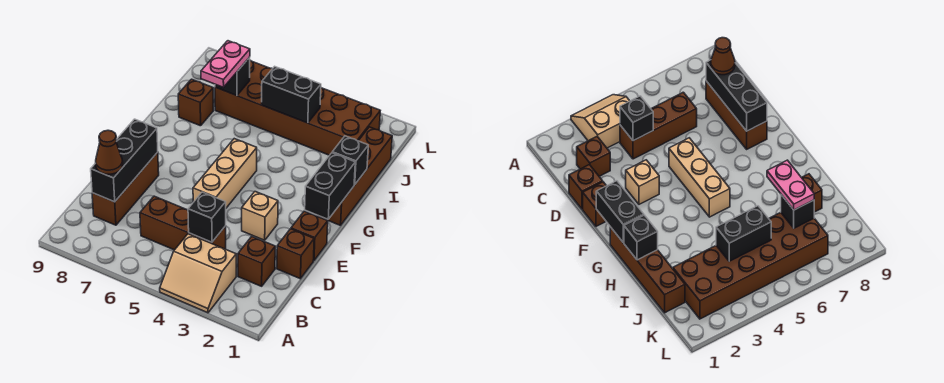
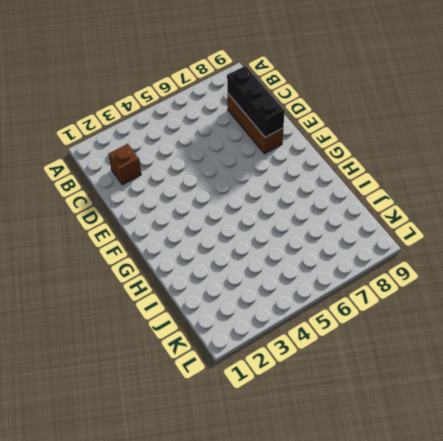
none -> tan slope A3:B4 level 1 top B
none -> brown brick C4:C6 level 1
none -> brown brick D1 level 1

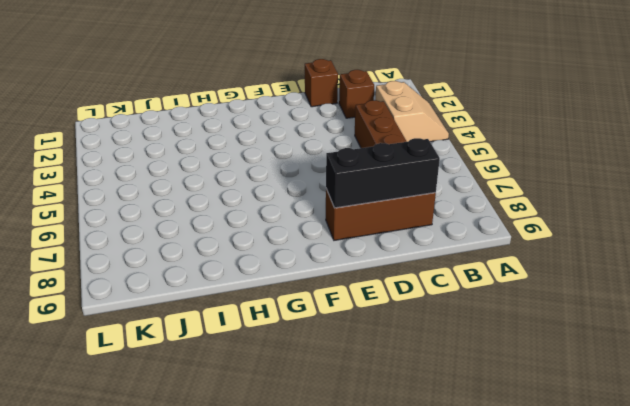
none -> brown brick E1 level 1
none -> tan brick E3 level 1
none -> tan brick E5:G5 level 1

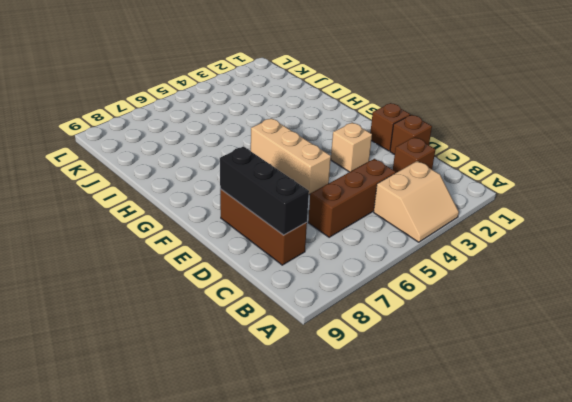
none -> brown brick G1:J1 level 1
none -> brown brick I8 level 1
none -> brown brick J2:K7 level 1

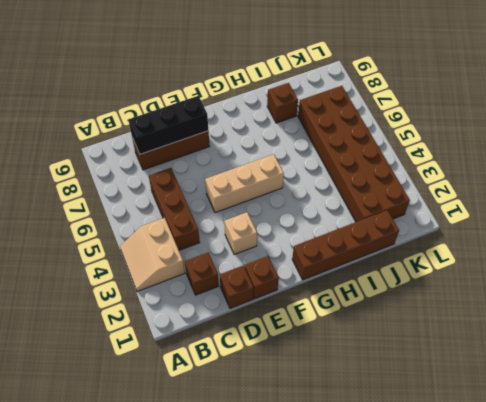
none -> black brick C4 level 2
none -> black brick F1:G1 level 2
none -> black brick H1 level 2

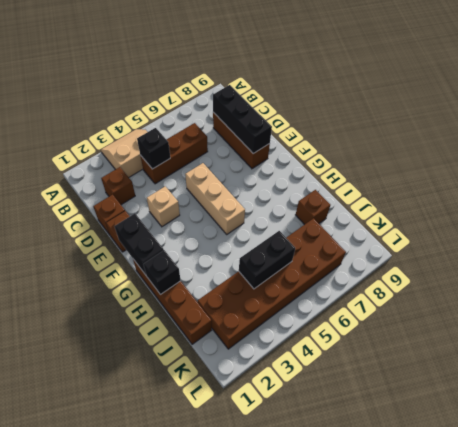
none -> black brick J7 level 2
none -> brown cone C8 level 3
none -> pink plate I7:J7 level 3

